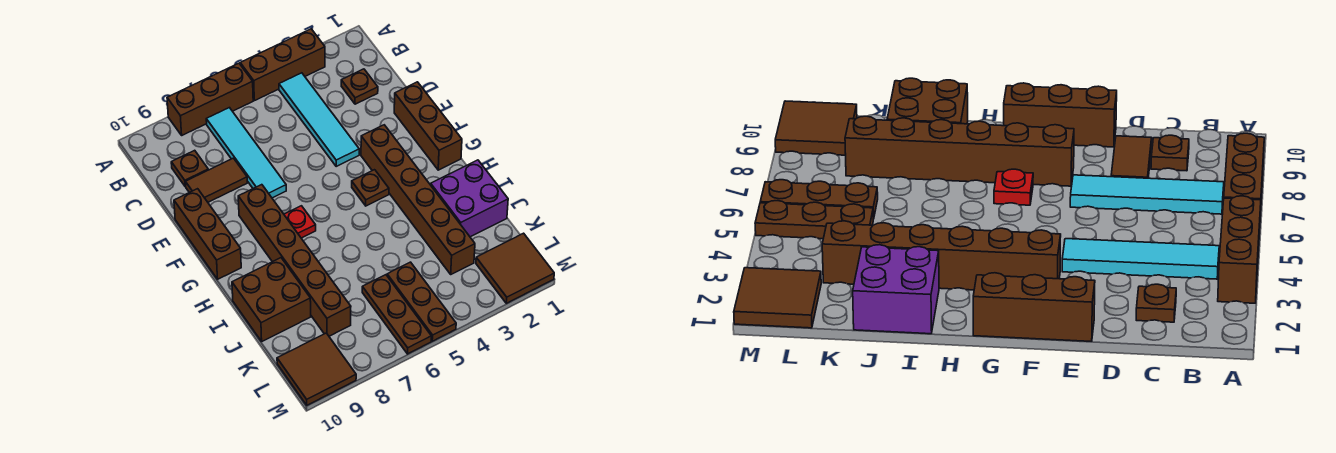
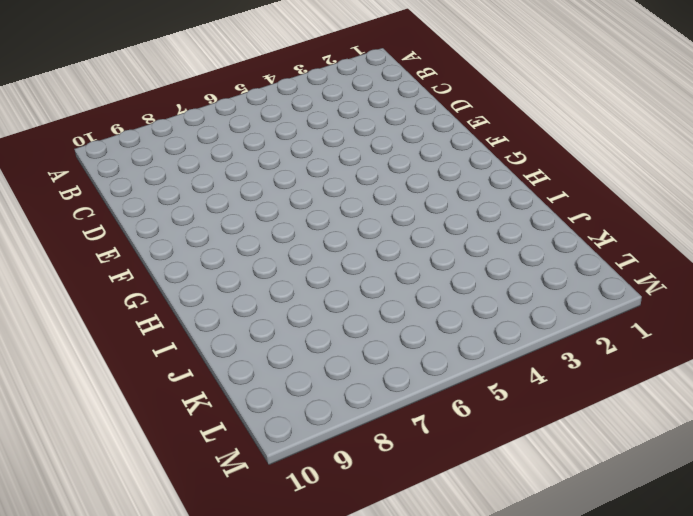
none -> brown brick A3:A5 level 1
none -> brown brick A6:A8 level 1
none -> cyan tile B4:E4 level 1

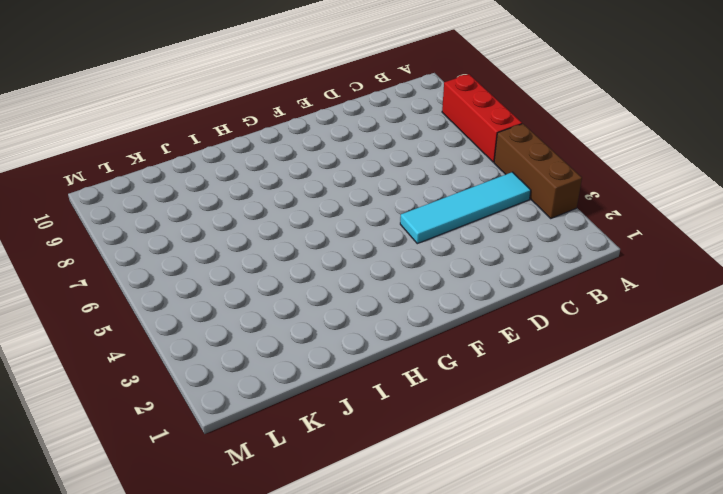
red brick A6:A8 level 1 -> brown brick A6:A8 level 1
none -> cyan tile B7:E7 level 1
none -> brown plate C2 level 1
none -> brown plate C9 level 1

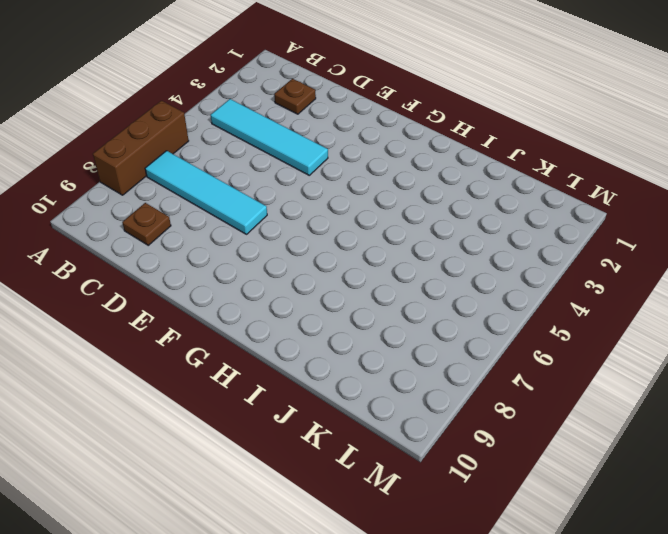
none -> brown brick A3:A5 level 1
none -> brown tile D8:D9 level 1
none -> brown brick E1:G1 level 1

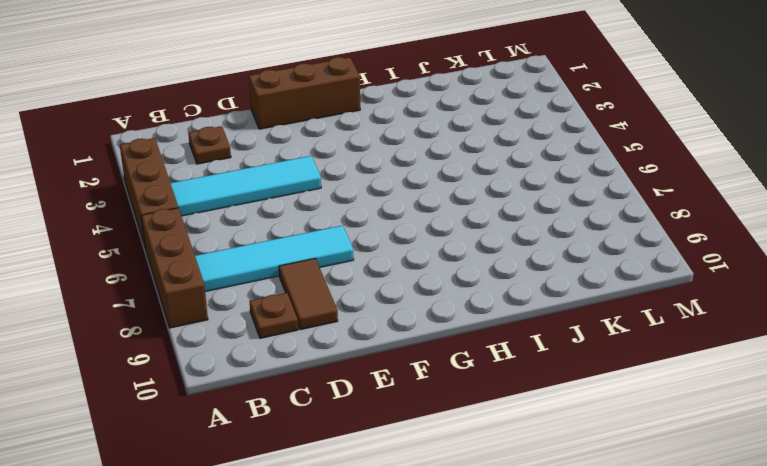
none -> brown brick E10:G10 level 1
none -> brown brick F3:K3 level 1
none -> brown brick F8:K8 level 1

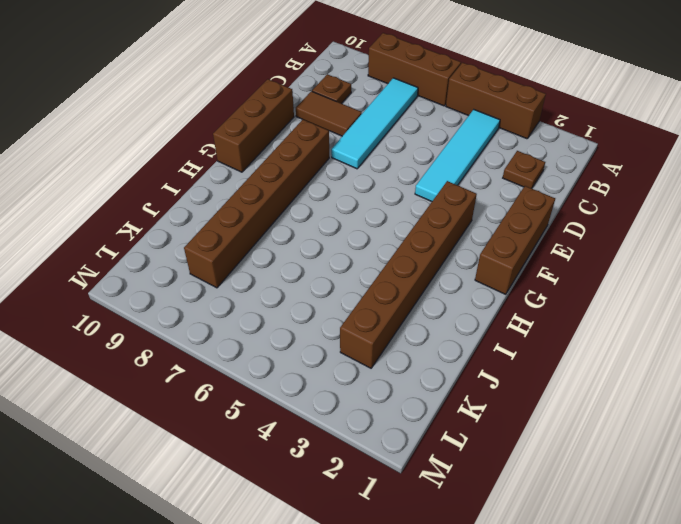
none -> brown plate G4 level 1
none -> red plate G7 level 1
none -> purple brick I1:J2 level 1

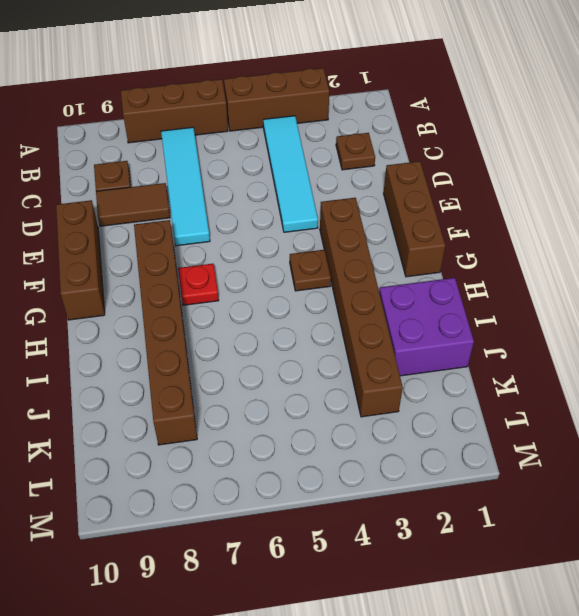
none -> brown brick I9:J10 level 1
none -> brown plate K5:M5 level 1
none -> brown plate K6:M6 level 1

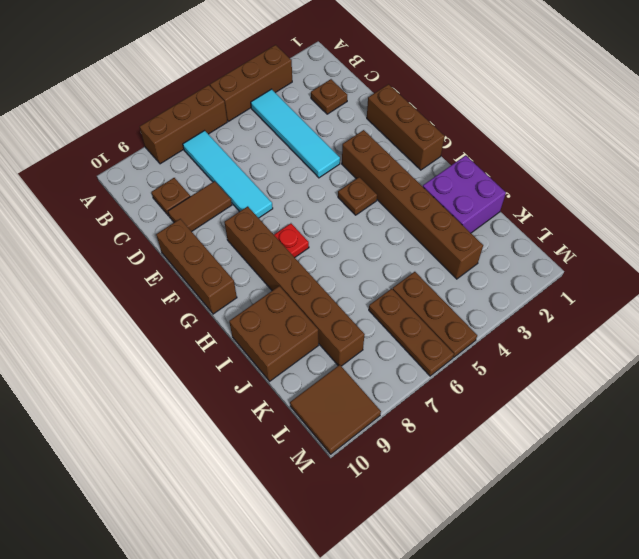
none -> brown tile L1:M2 level 1

